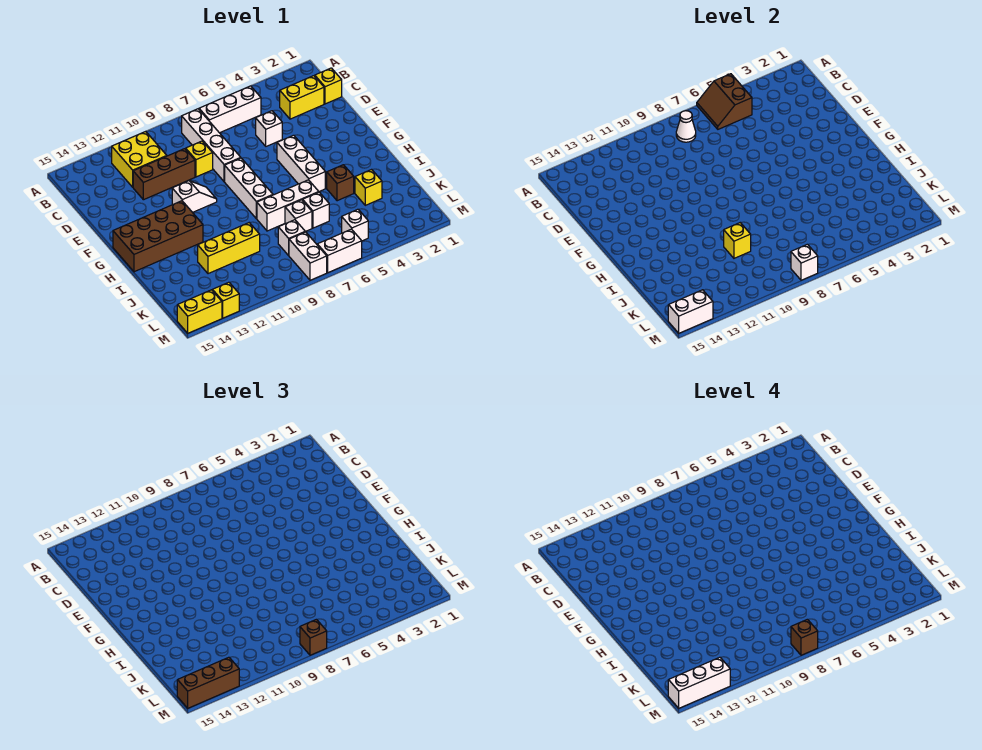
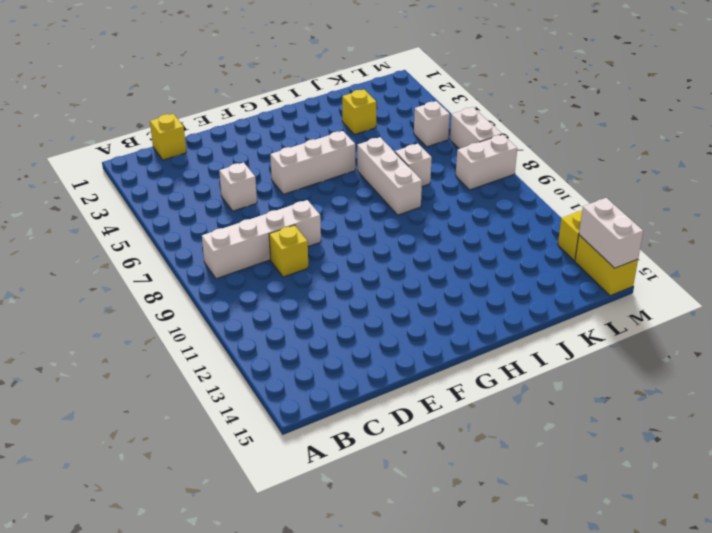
none -> white brick B5:B7 level 1
none -> yellow brick B11:C12 level 1
none -> yellow brick C2:C3 level 1
none -> brown brick D10:D12 level 1

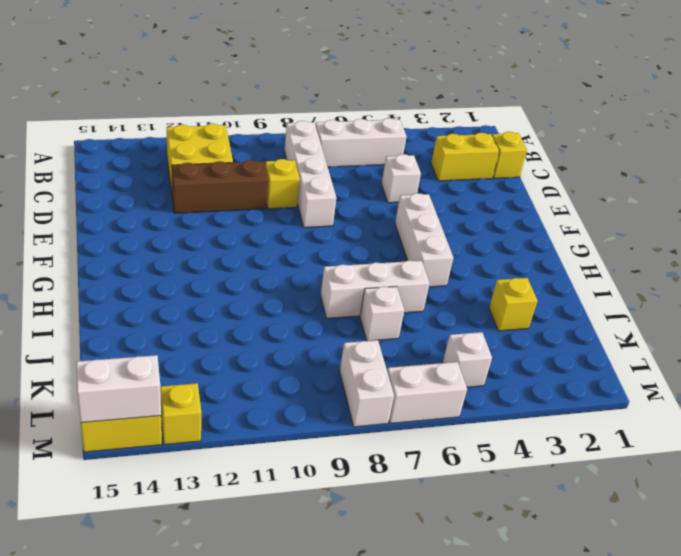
none -> white brick F8:H8 level 1
none -> white slope F10:F11 level 1 top 11
none -> brown brick G12:H15 level 1
none -> brown brick I4 level 1

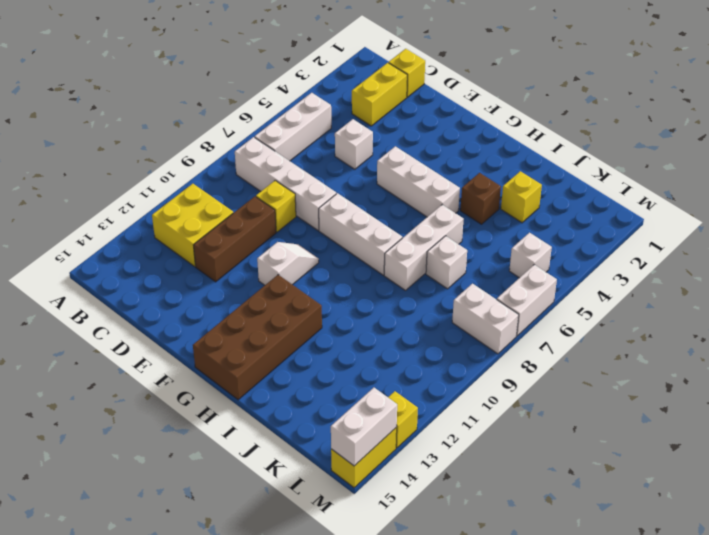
none -> white brick J6 level 1
none -> yellow brick J10:J12 level 1
none -> white brick K8 level 1
none -> brown slope A5:B6 level 2 top 5

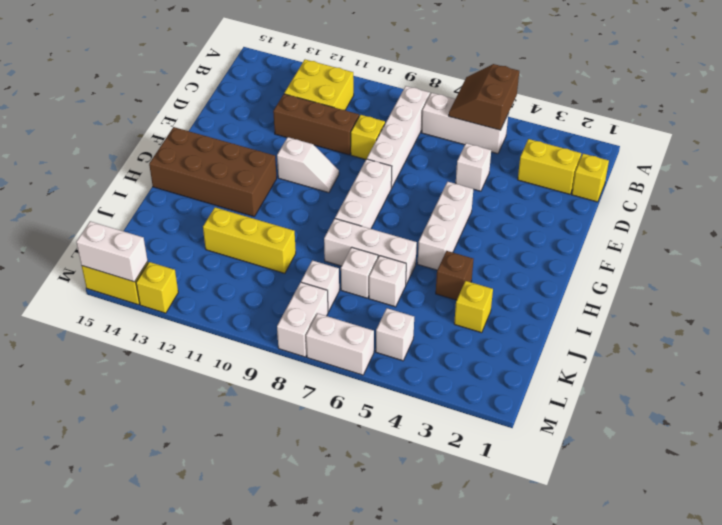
none -> white cone B8 level 2
none -> yellow brick J10 level 2
none -> white brick M8 level 2
none -> brown brick M8 level 3

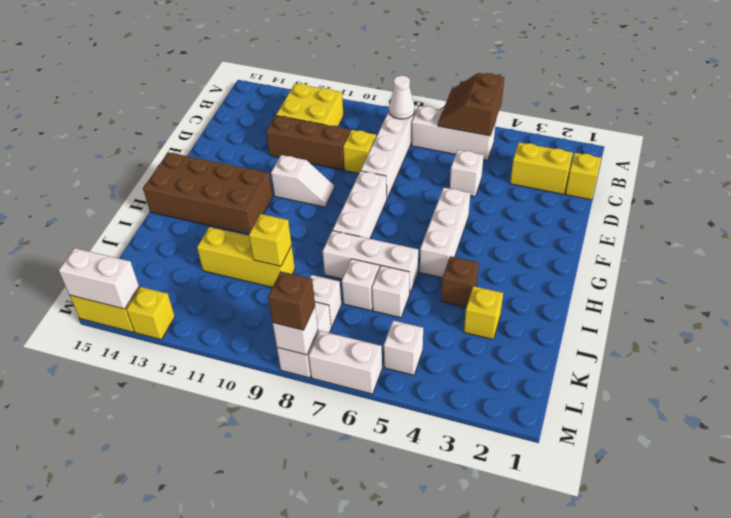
none -> brown brick M13:M15 level 3
none -> brown brick M8 level 4
none -> white brick M13:M15 level 4

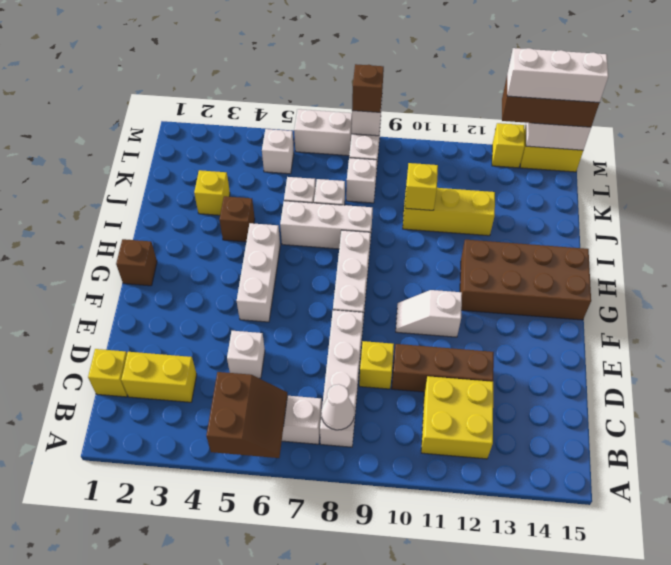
brown brick G1 level 1 -> brown brick M8 level 4

